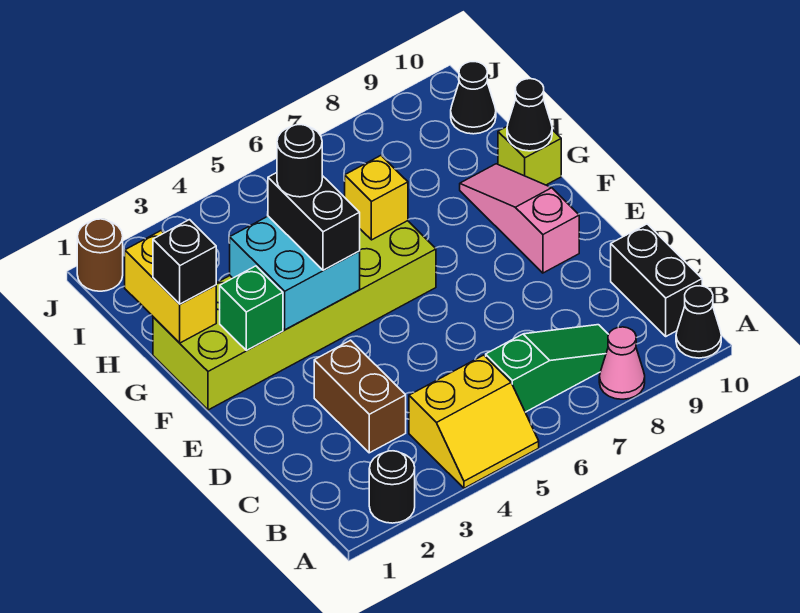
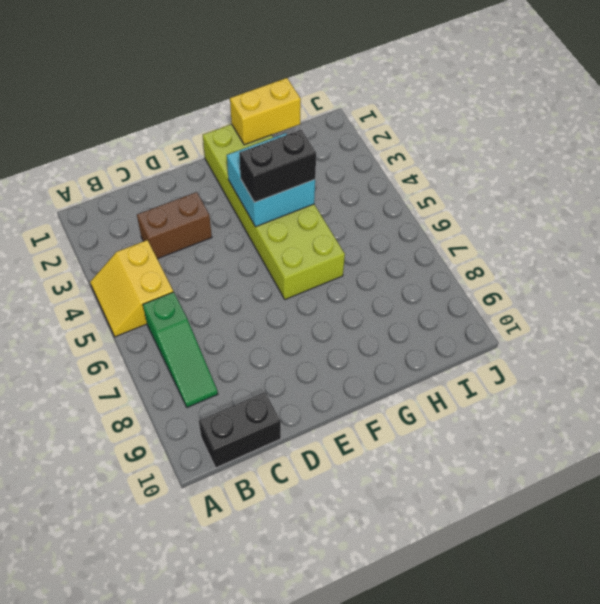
none -> black round brick A2 level 1
none -> pink cone A8 level 1
none -> black cone A10 level 1

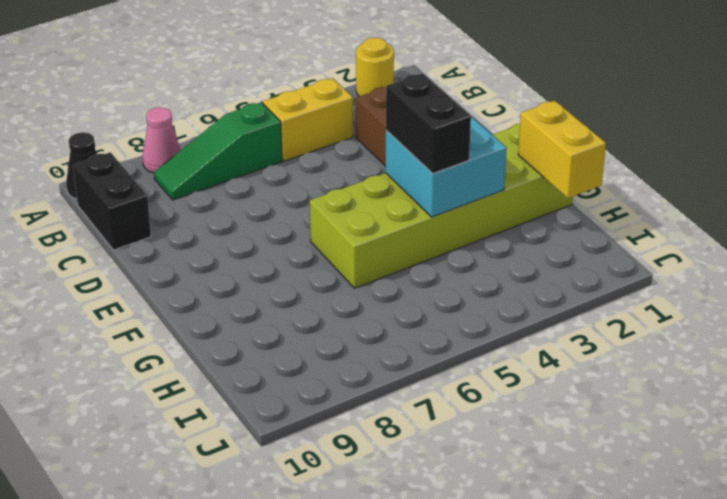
yellow round brick A2 level 1 -> black round brick A2 level 1
none -> pink slope E9:G9 level 1 top E
none -> lime brick G10 level 1
none -> black cone I10 level 1

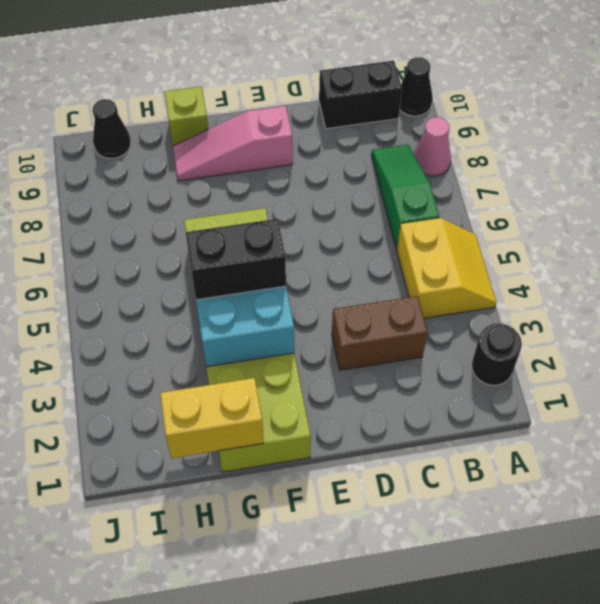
none -> brown round brick J1 level 1
none -> green brick F2 level 2
none -> yellow brick G6 level 2

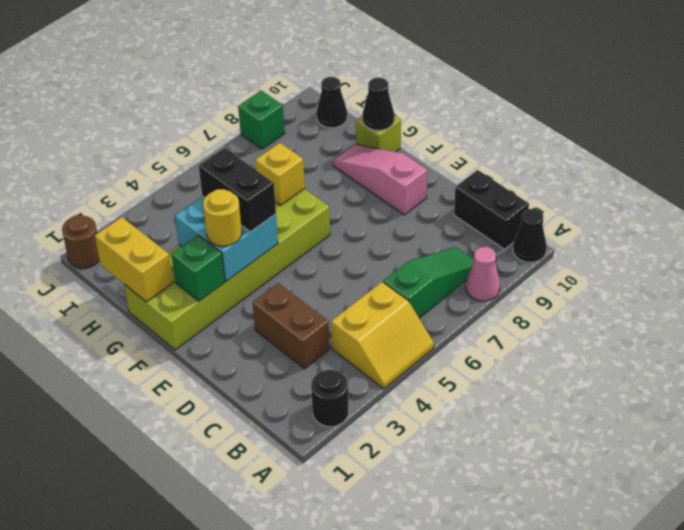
yellow round brick F3 level 3 -> none
green brick J8 level 1 -> none
none -> black brick G1 level 3
none -> black round brick G4 level 4

